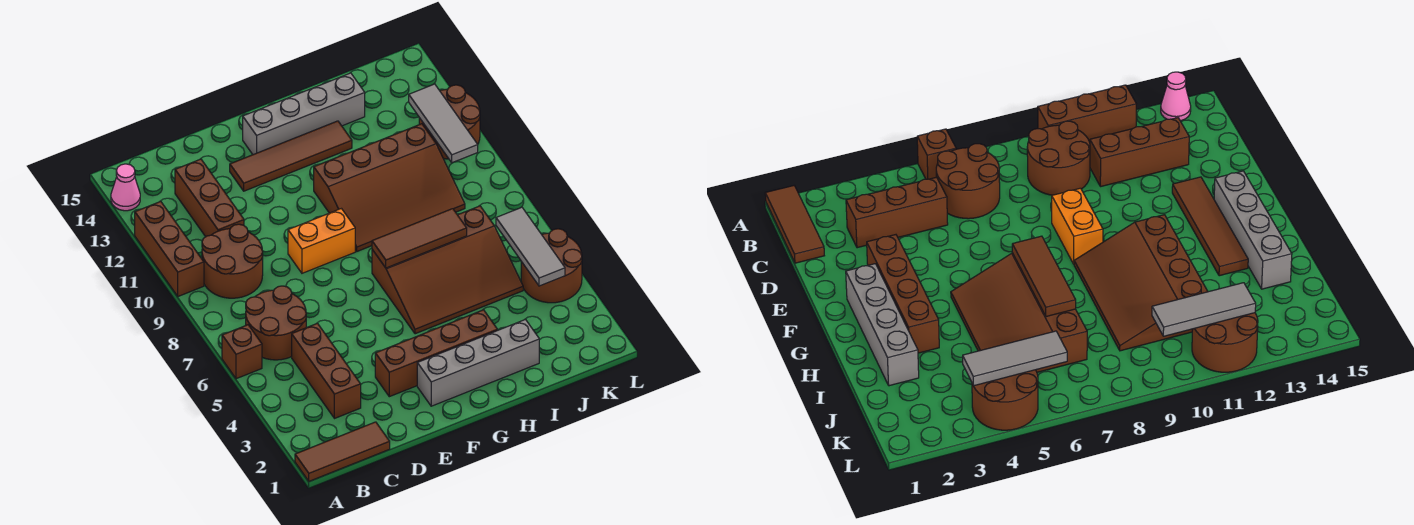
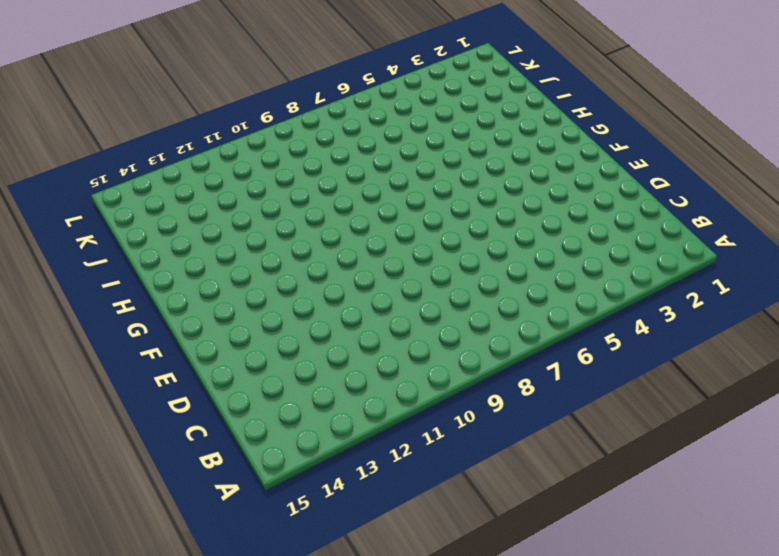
none -> brown tile A1:C1 level 1
none -> brown brick A6 level 1
none -> brown brick A10:A12 level 1

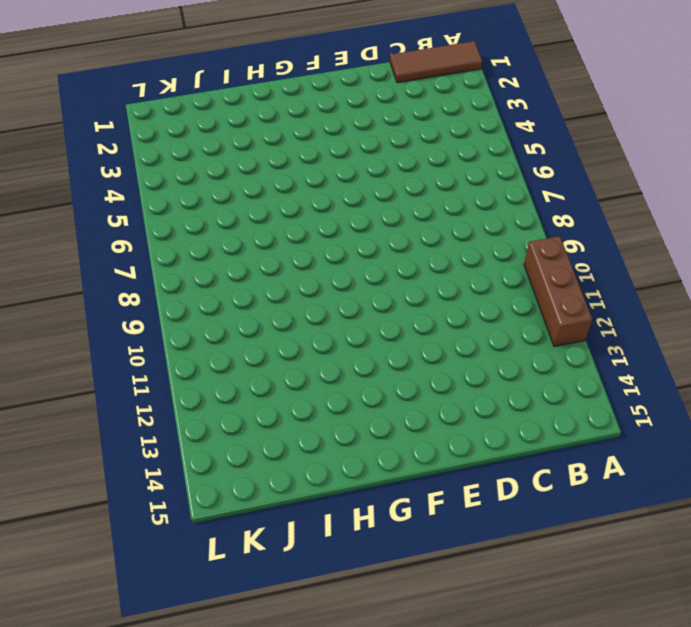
none -> brown brick A6 level 1
none -> pink cone A14 level 1
none -> brown round brick B6:C7 level 1

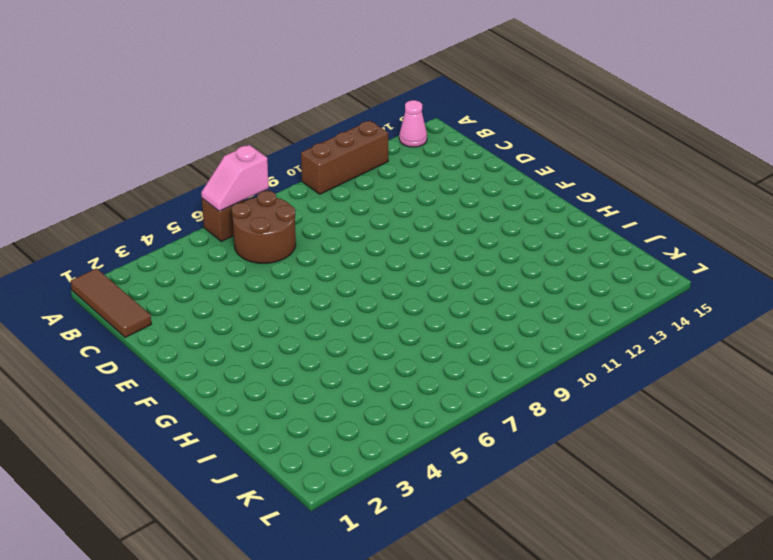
pink slope A6:A7 level 2 top 7 -> none
none -> brown round brick B9:C10 level 1
none -> brown brick C3:C5 level 1
none -> brown brick C11:C13 level 1

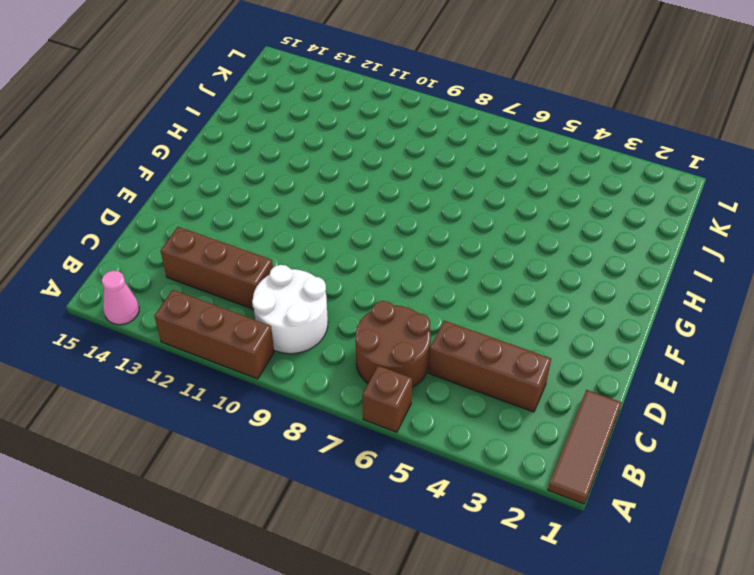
white round brick B9:C10 level 1 -> brown round brick B9:C10 level 1
none -> brown brick E3:H3 level 1
none -> orange brick E9:F9 level 1
none -> brown tile E13:H13 level 1

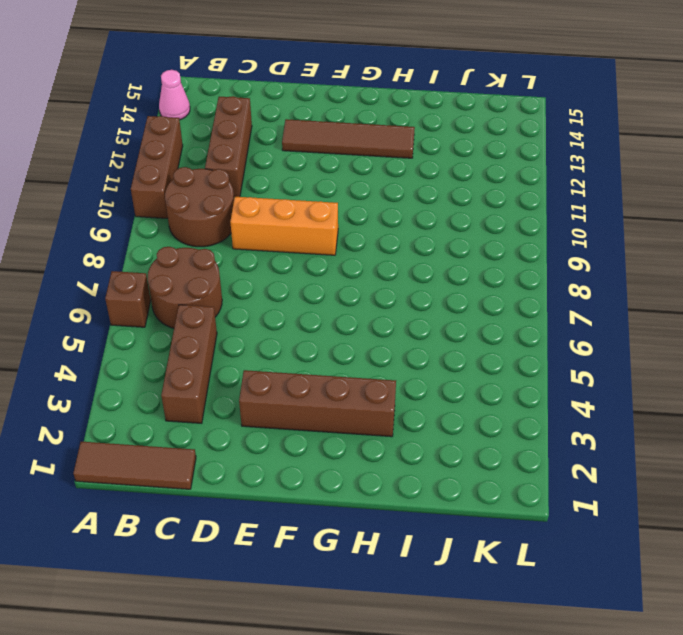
orange brick D9:F9 level 1 -> orange brick E9:F9 level 1
none -> grey brick F2:I2 level 1
none -> grey brick F14:I14 level 1
none -> brown slope G5:J7 level 1 top 7

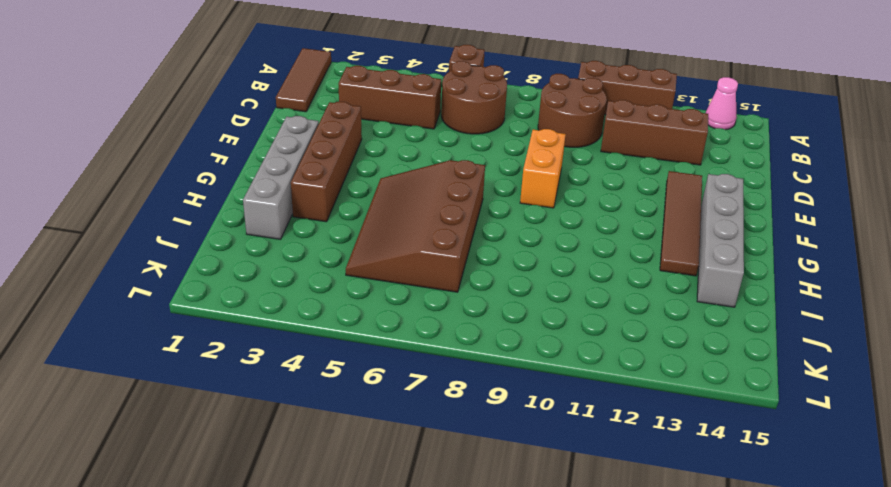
none -> brown slope G9:J11 level 1 top 11
none -> brown round brick K4:L5 level 1
none -> brown round brick K11:L12 level 1

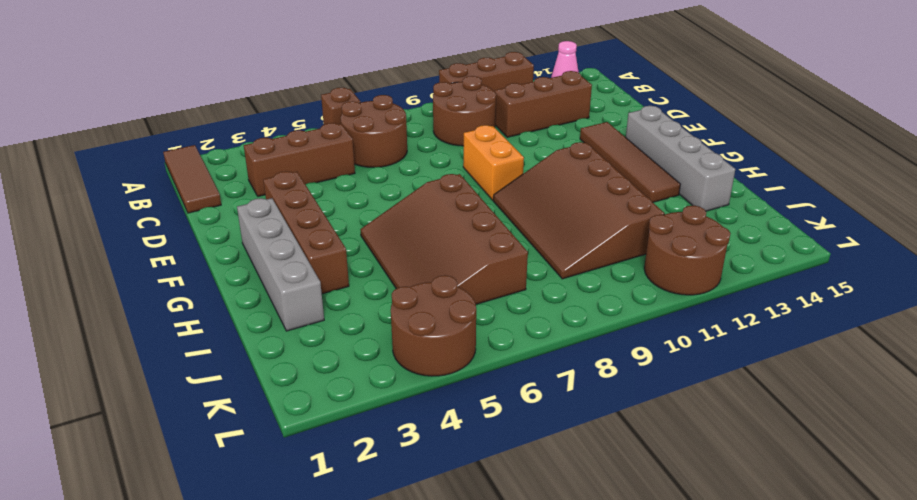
none -> brown tile G7:I7 level 2
none -> grey tile K4:K6 level 2
none -> grey tile K10:K12 level 2

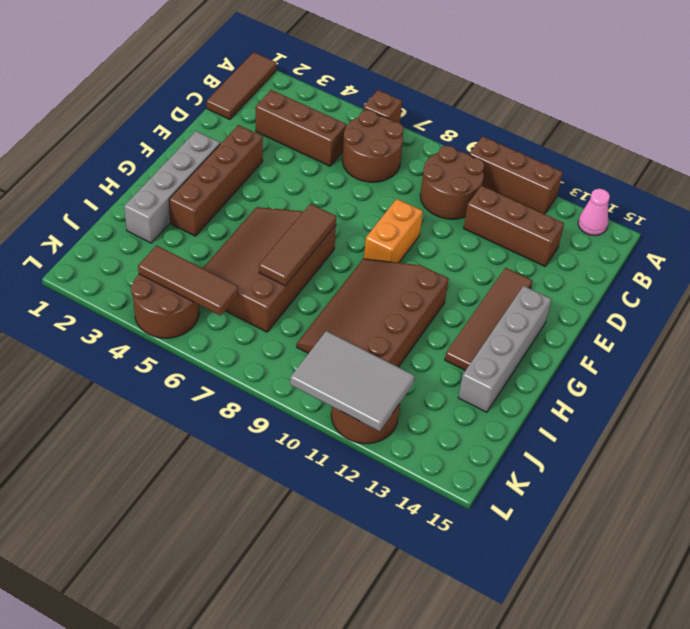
brown tile K4:K6 level 2 -> grey tile K4:K6 level 2
grey tile K10:L12 level 2 -> grey tile K10:K12 level 2

